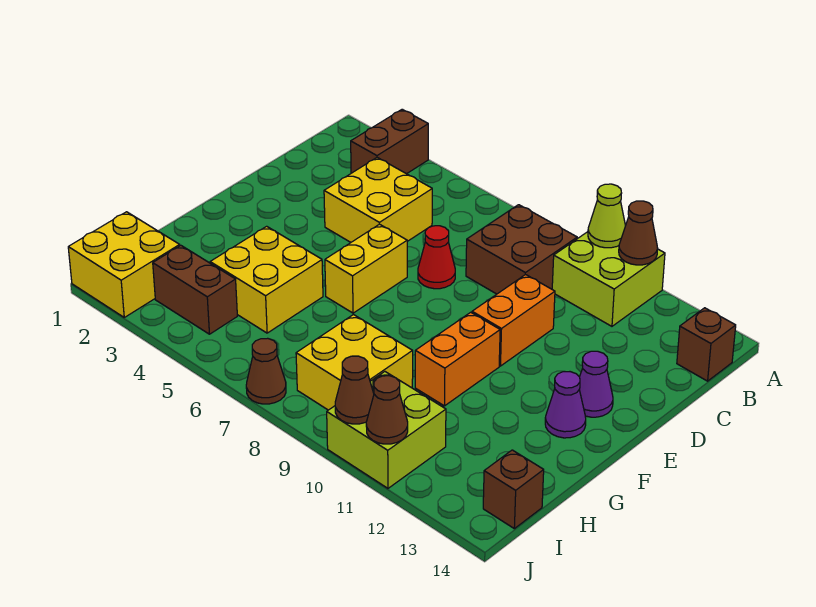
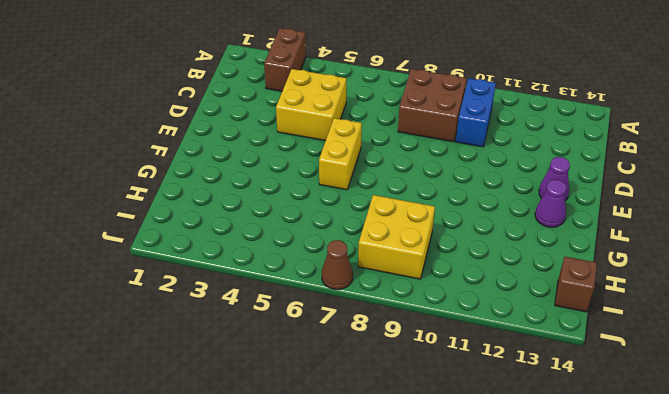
blue brick B10:C10 level 1 -> lime brick A10:B11 level 1
none -> brown brick B14 level 1
none -> red cone D7 level 1
none -> orange brick D10:E10 level 1

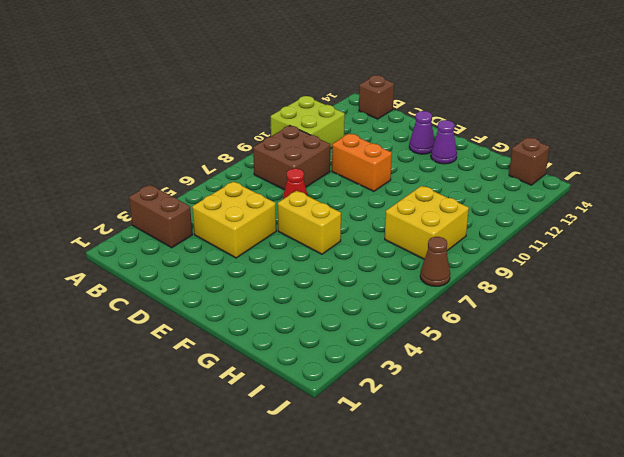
none -> orange brick F10:G10 level 1
none -> yellow brick G4:H5 level 1
none -> yellow brick I1:J2 level 1

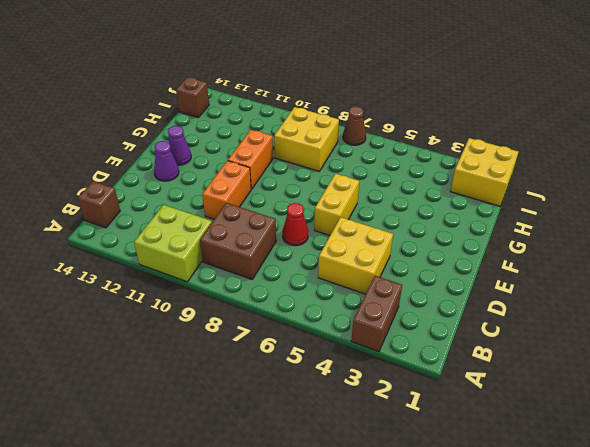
none -> yellow brick G4:H5 level 1
none -> brown brick I3:I4 level 1
none -> lime brick I10:J11 level 1

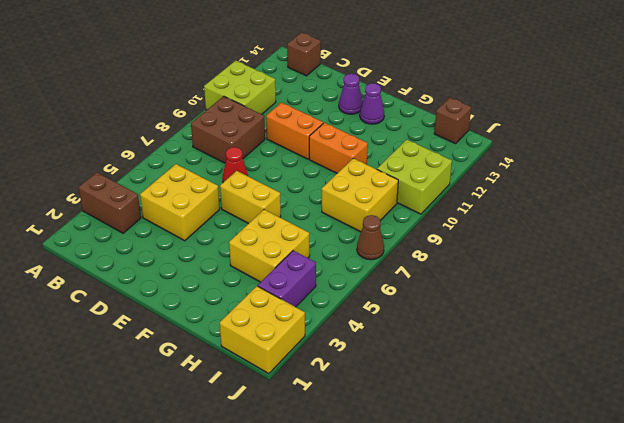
purple brick I3:I4 level 1 -> brown brick I3:I4 level 1
none -> lime cone A10 level 2
none -> brown cone A11 level 2
none -> brown cone J10 level 2

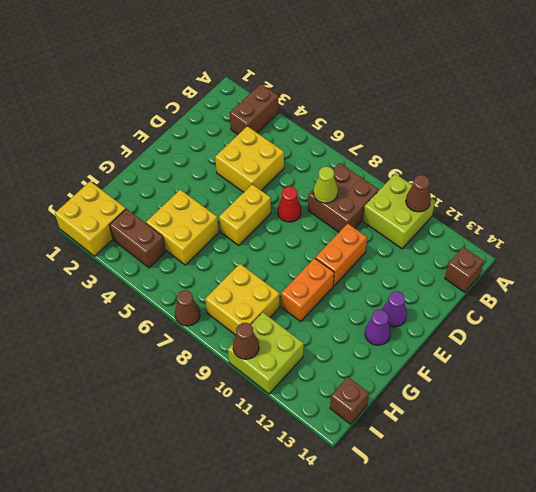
lime cone C8 level 2 -> lime cone A10 level 2
none -> brown cone J11 level 2

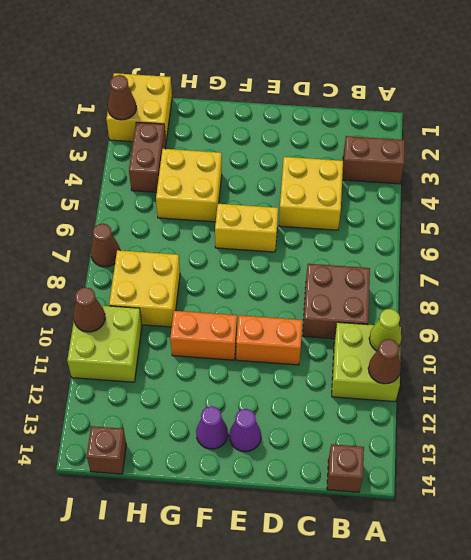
brown cone J2 level 2 -> brown cone J11 level 2
none -> red cone D7 level 1

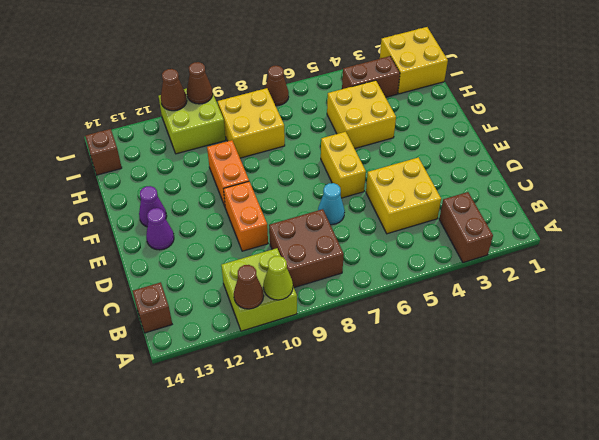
cyan cone D7 level 1 -> red cone D7 level 1

